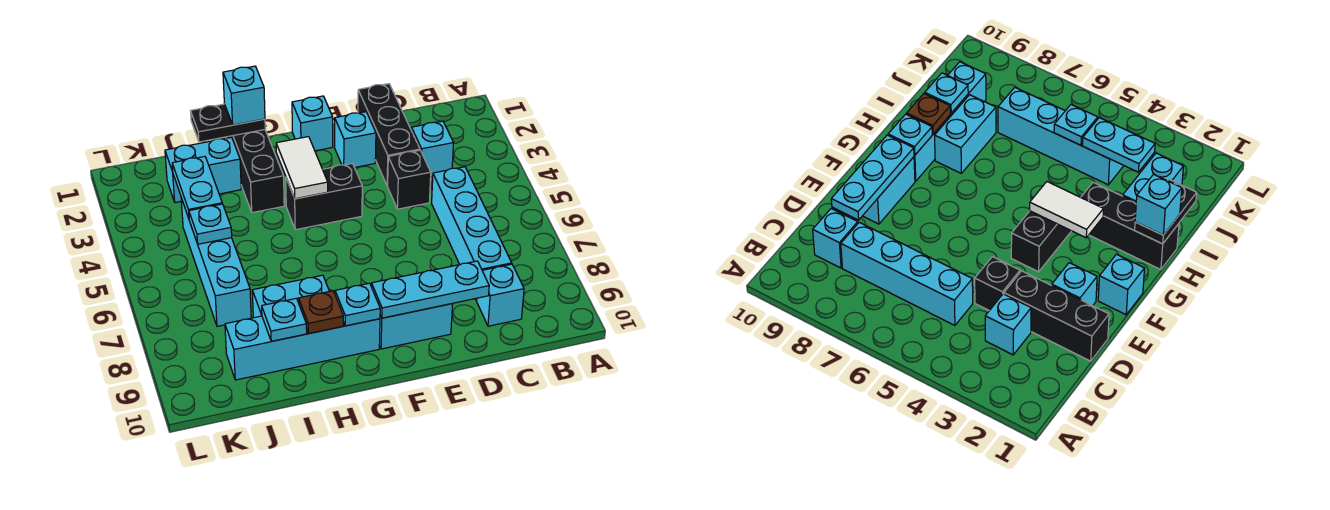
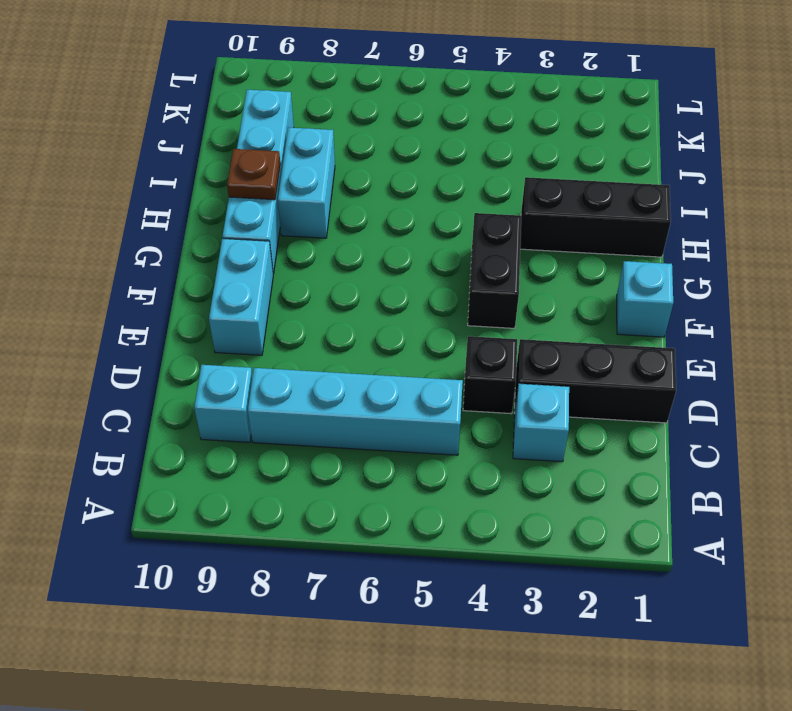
none -> cyan brick E2 level 1
none -> cyan brick I2:J2 level 1
none -> cyan brick J4:J7 level 1

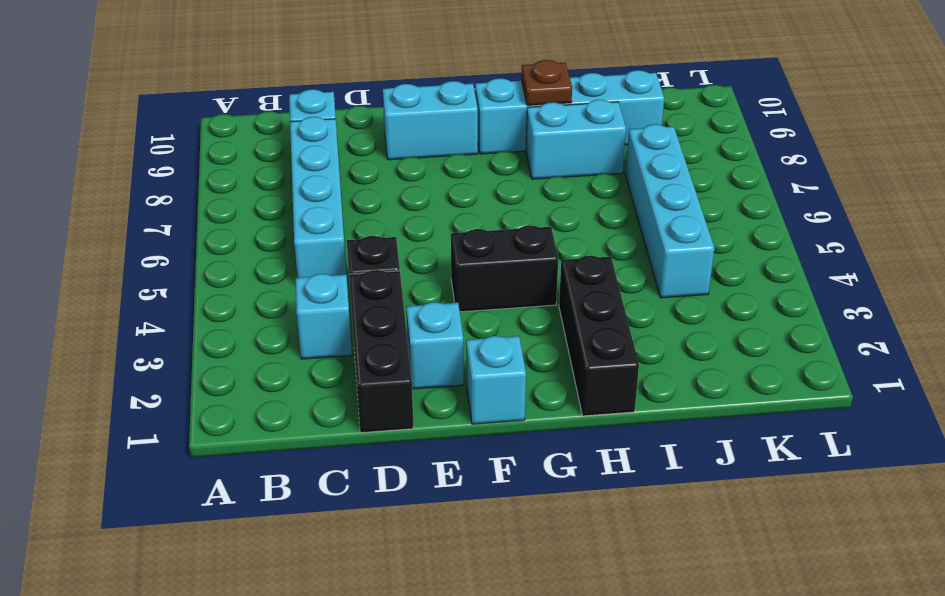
none -> cyan brick I2:J2 level 1
none -> cyan plate D9:F9 level 2
none -> white tile G3:G4 level 2

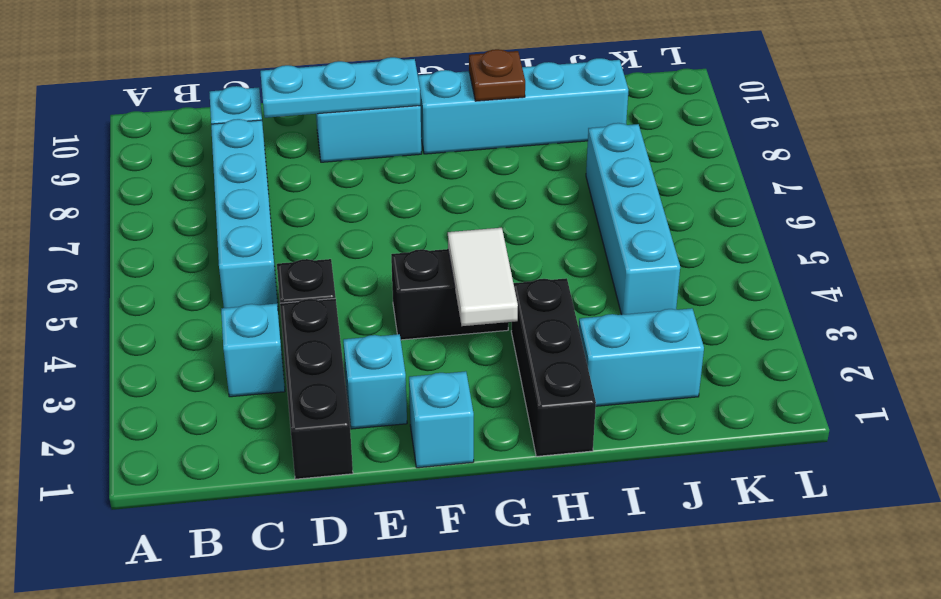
none -> cyan brick H8:I8 level 1
none -> cyan plate G9 level 2
none -> black plate H1:I1 level 2

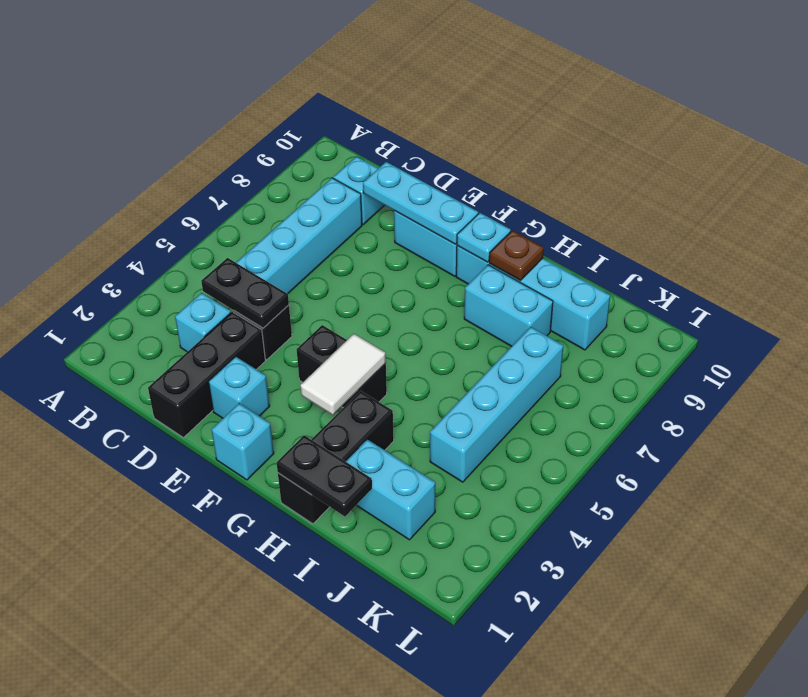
black plate C4:D4 level 2 -> none
none -> cyan plate I9 level 2
none -> cyan plate J3:J4 level 2
none -> cyan plate J5 level 2

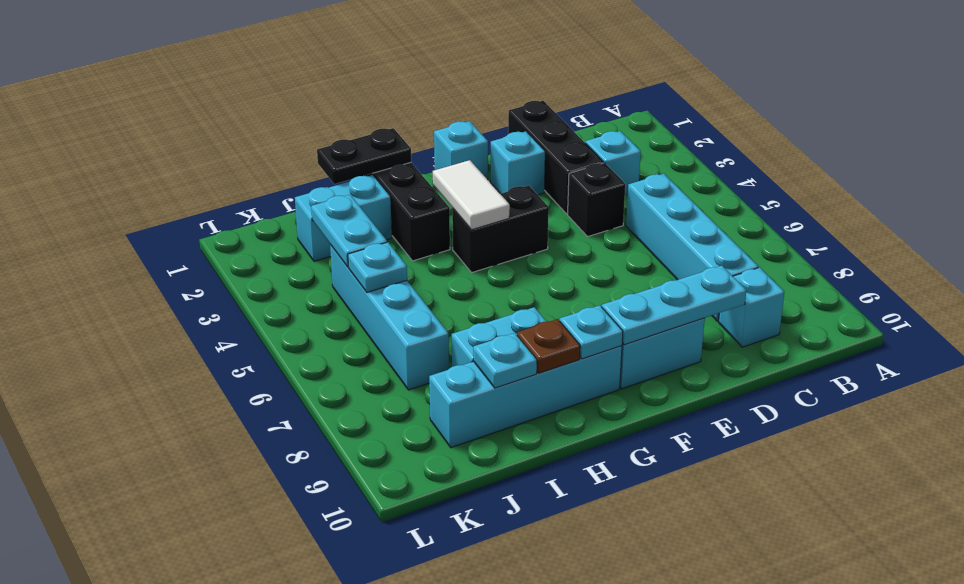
none -> cyan brick H1 level 3

